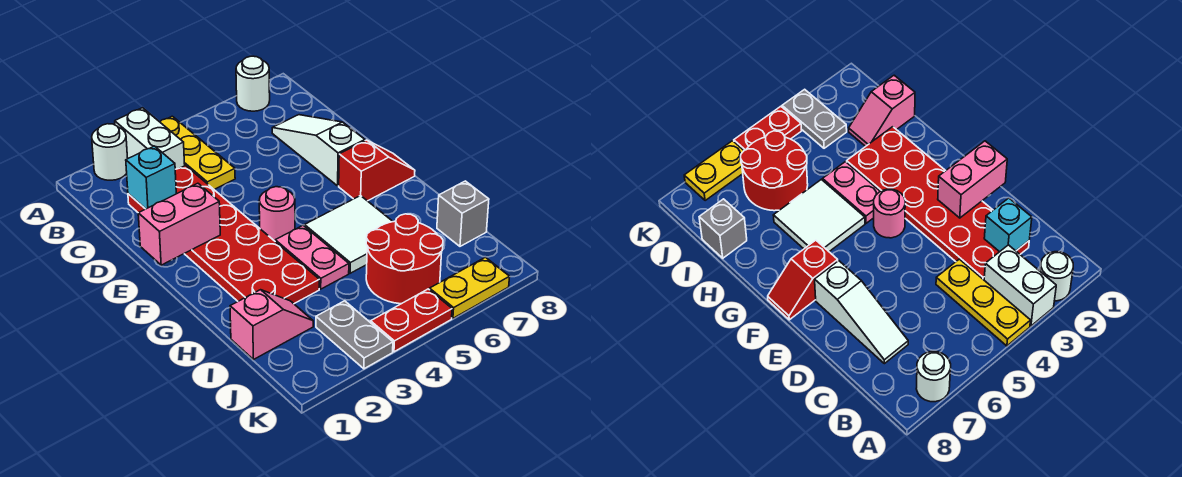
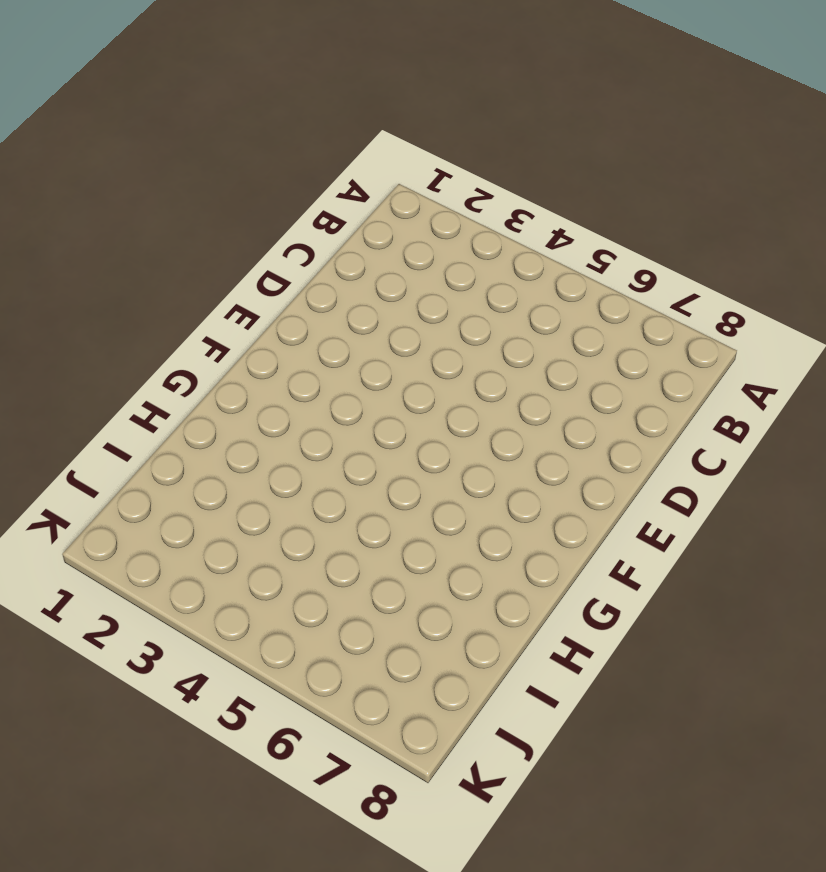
none -> white round brick A2 level 1
none -> white brick A3:B3 level 1
none -> yellow plate A4:C4 level 1

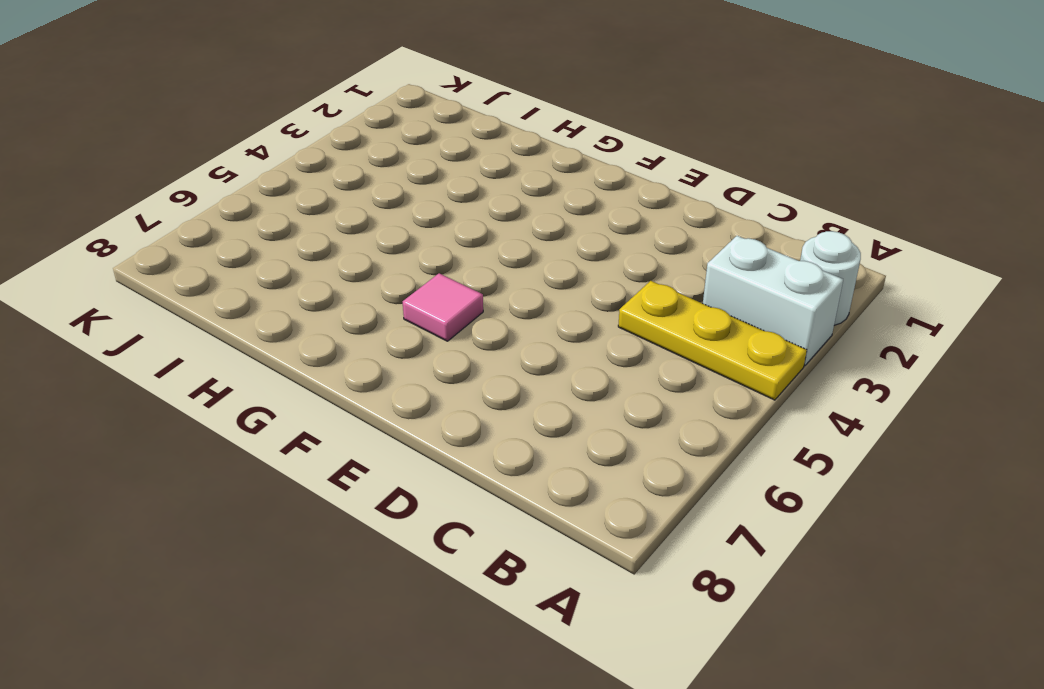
pink tile F6 level 1 -> none
none -> white round brick A7 level 1
none -> red plate C2:H3 level 1
none -> white slope C7:E7 level 1 top E

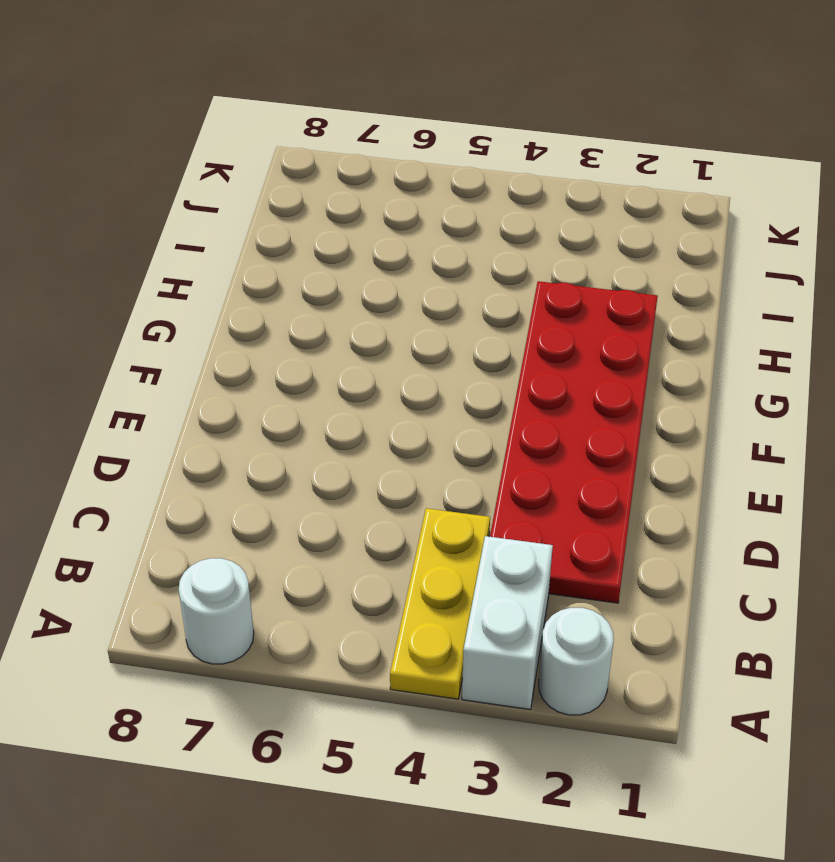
none -> white slope C7:E7 level 1 top E
none -> pink round brick F4 level 1
none -> red slope F7:F8 level 1 top 7

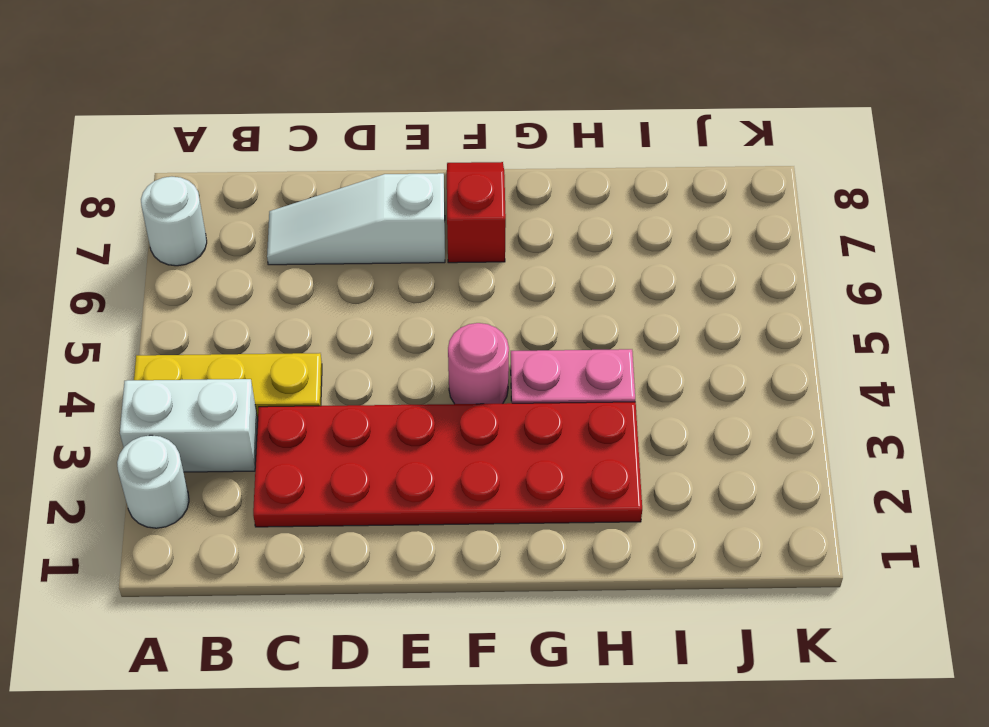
none -> white tile G5:H6 level 1
none -> pink slope I1:I2 level 1 top 1
none -> red round brick I5:J6 level 1

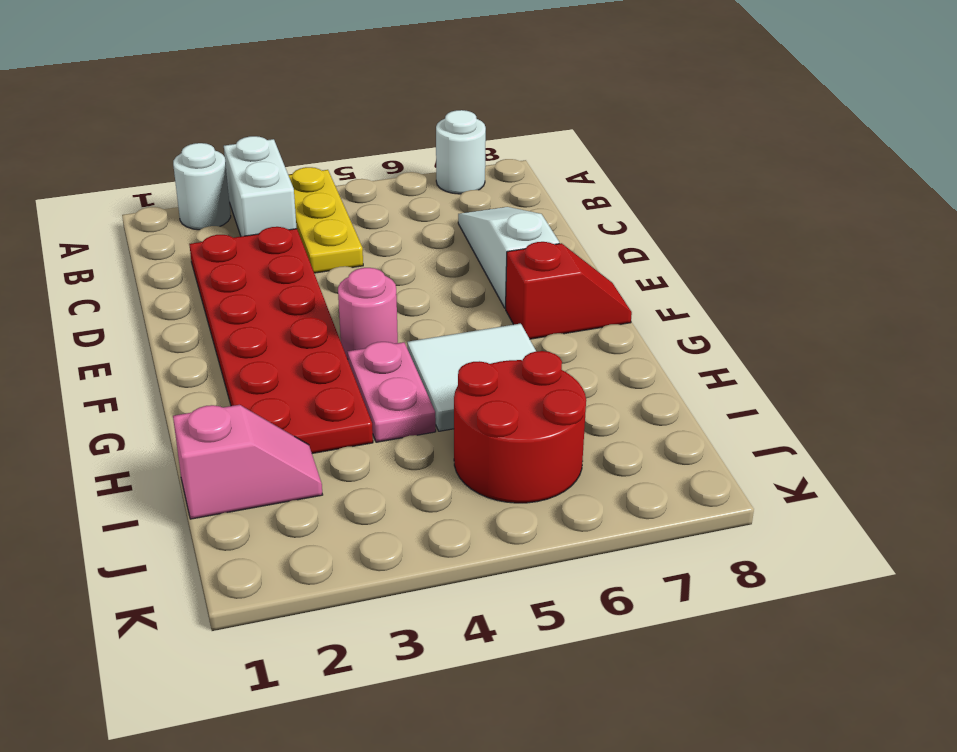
none -> grey brick I8 level 1
none -> grey plate J3:K3 level 1
none -> red plate K4:K5 level 1

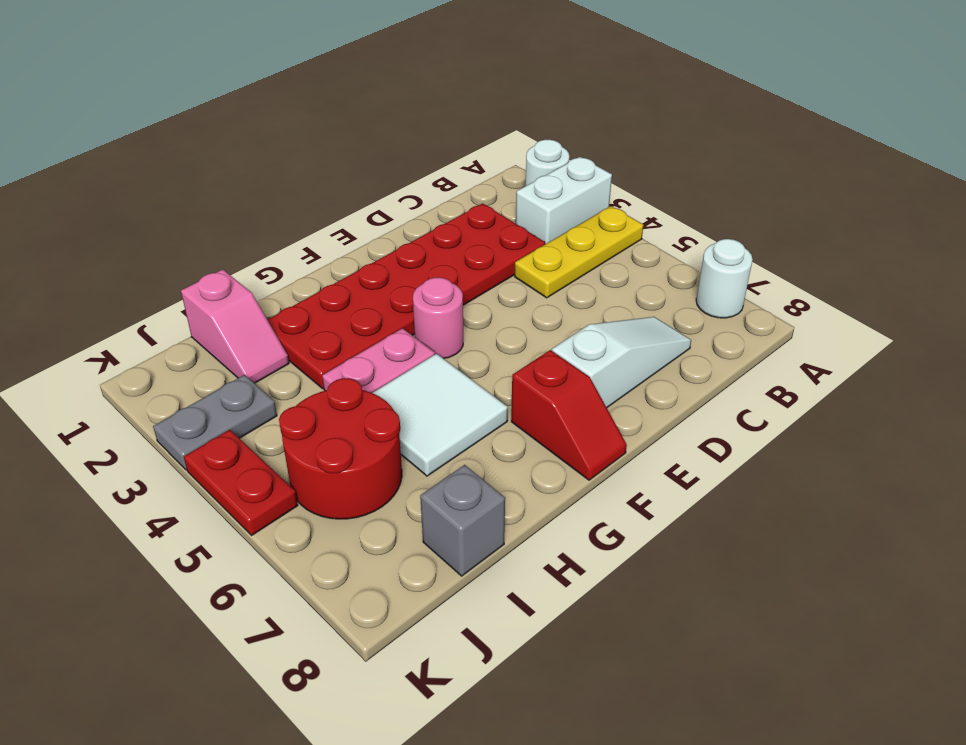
none -> yellow plate K6:K7 level 1
none -> cyan brick C2 level 2
none -> pink brick E1:E2 level 2

